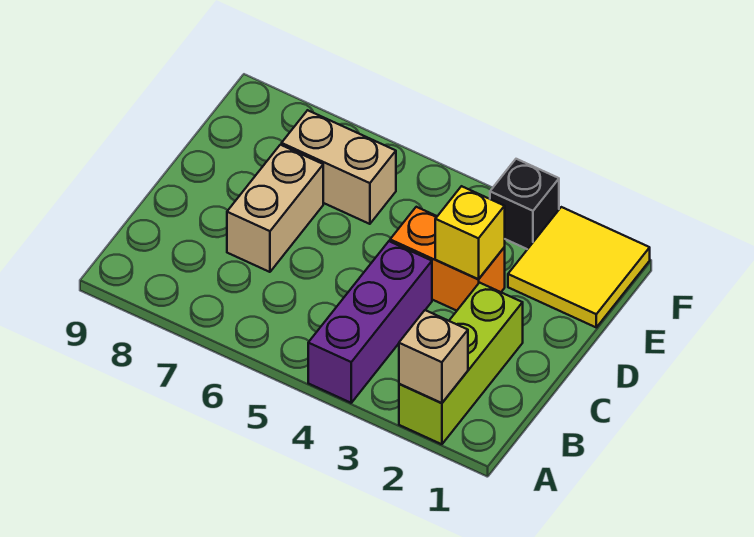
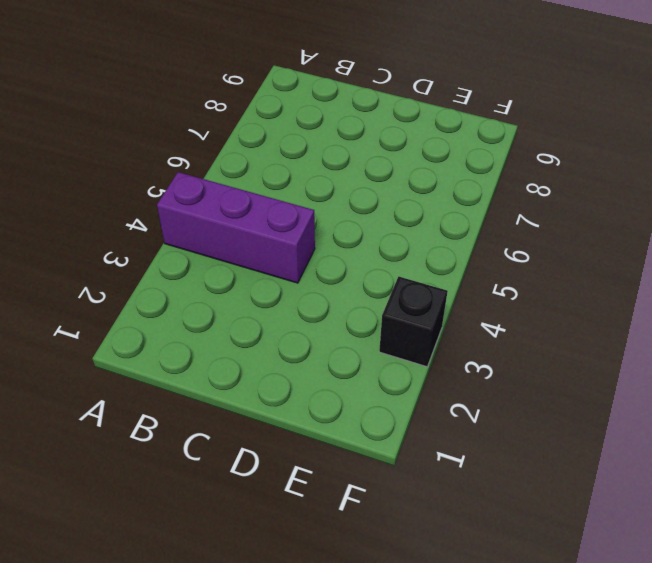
none -> lime brick A2:C2 level 1
none -> tan brick C7:D7 level 1

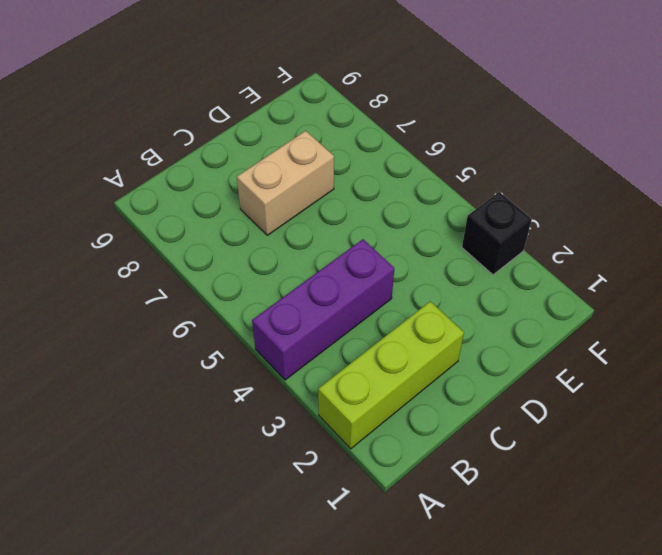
none -> orange brick D3:D4 level 1
none -> yellow tile E1:F2 level 1

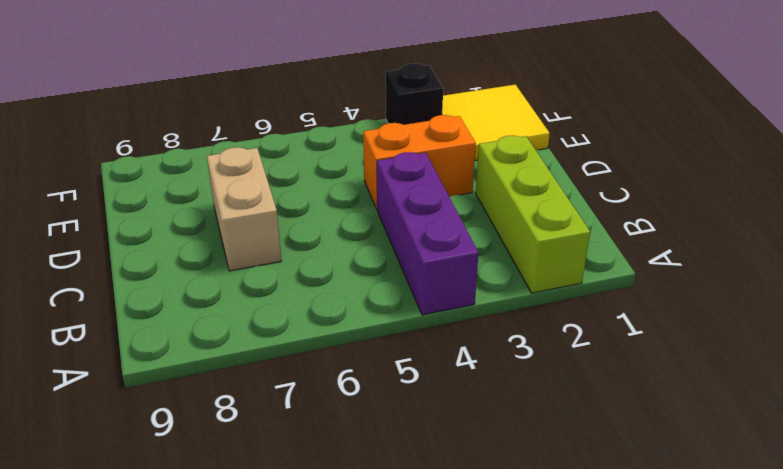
none -> tan brick E6:E7 level 1
none -> tan brick A2 level 2

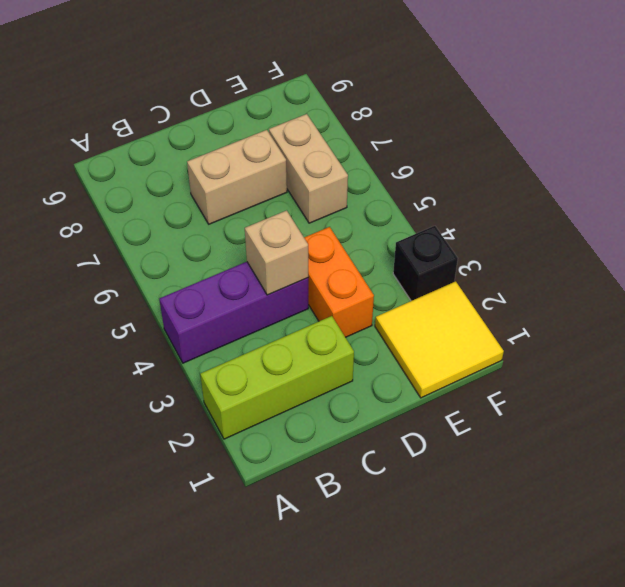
tan brick C4 level 2 -> tan brick A2 level 2
none -> yellow brick D3 level 2

